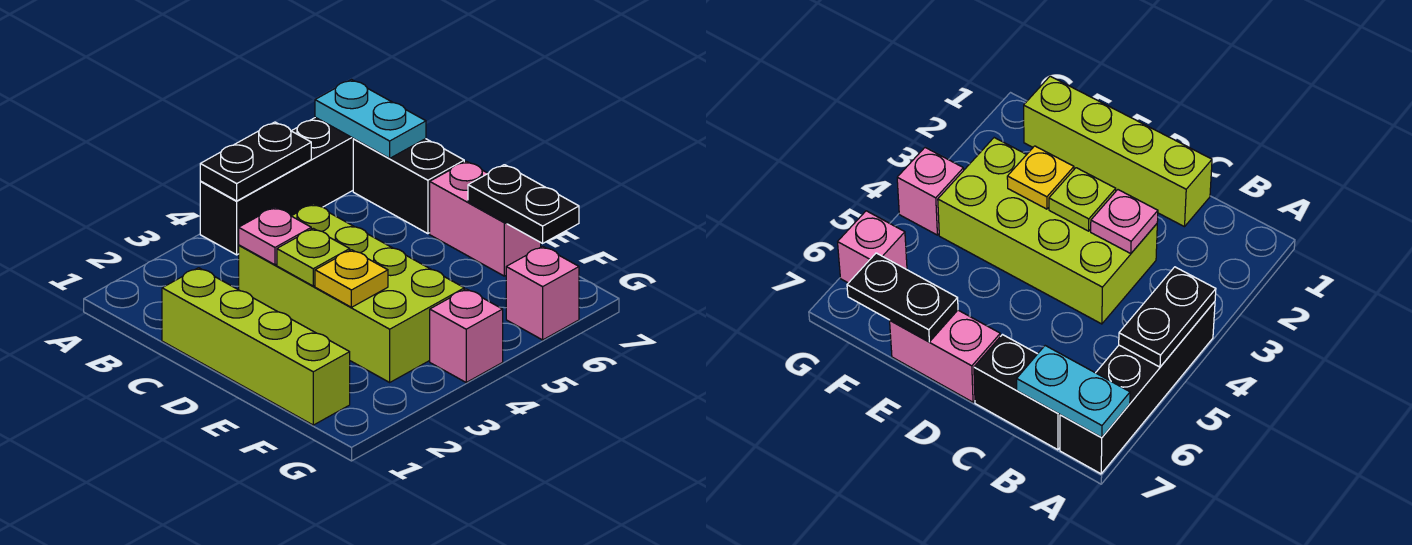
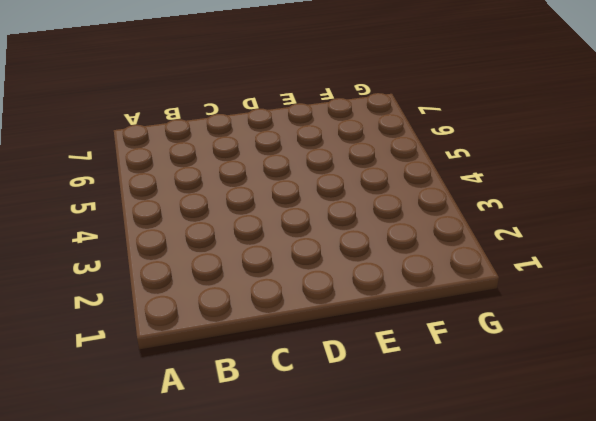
none -> black brick A4:A7 level 1
none -> black brick B7:C7 level 1
none -> lime brick C1:F1 level 1

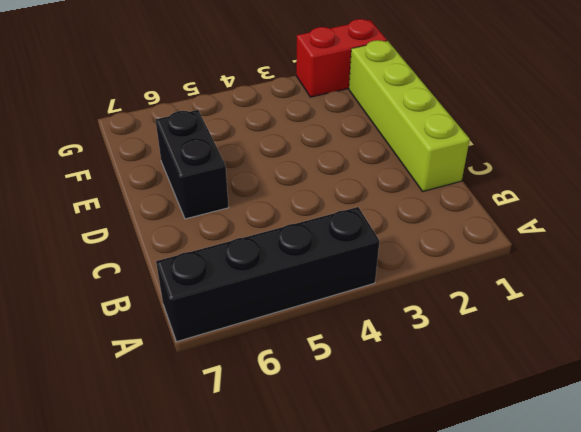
black brick D6:E6 level 1 -> black brick B7:C7 level 1
red brick G1:G2 level 1 -> none
none -> lime brick C3:F4 level 1
none -> pink brick D7:E7 level 1
none -> pink brick G4 level 1

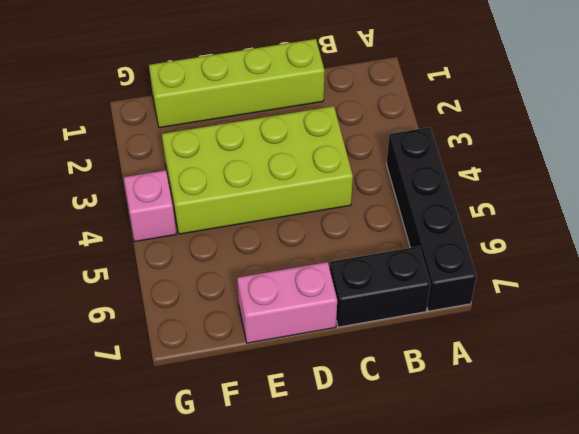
none -> pink brick G6 level 1
none -> black plate A4:A5 level 2
none -> cyan plate A7:B7 level 2

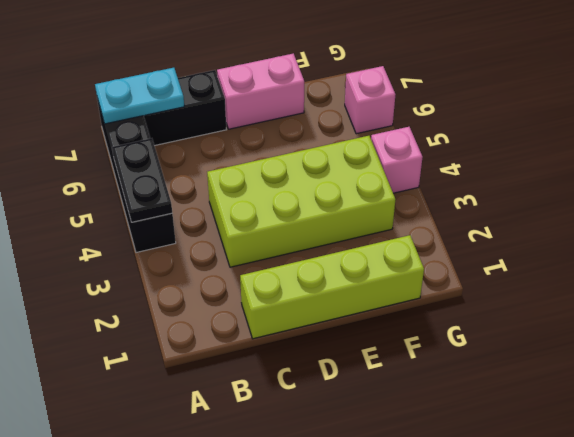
none -> pink plate C3 level 2
none -> lime plate D3 level 2
none -> yellow plate E3 level 2

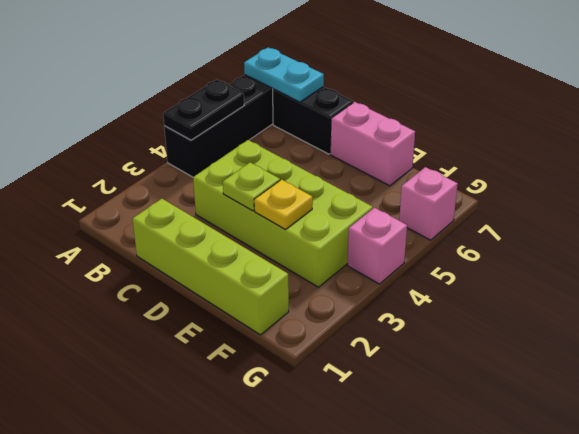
none -> pink plate C3 level 2
none -> black plate E7:F7 level 2

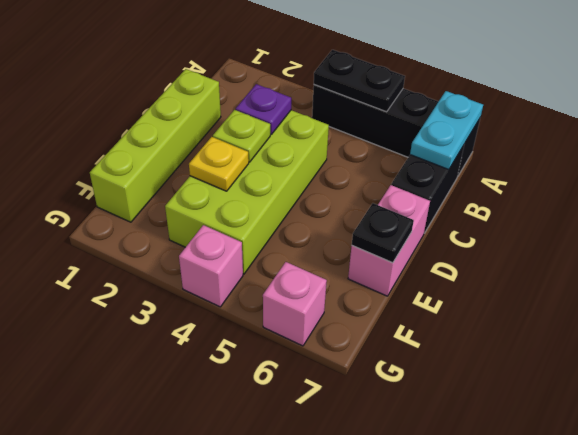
purple plate C3 level 2 -> pink plate C3 level 2
black plate E7 level 2 -> black plate E7:F7 level 2

